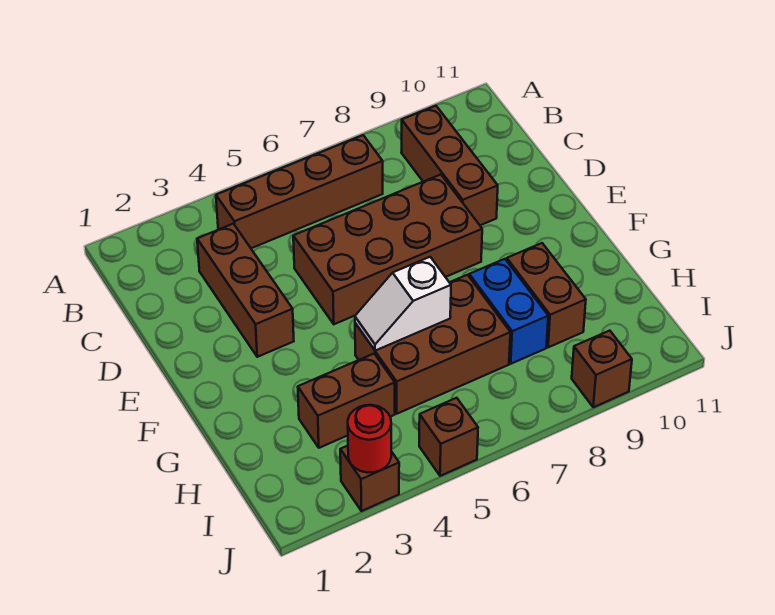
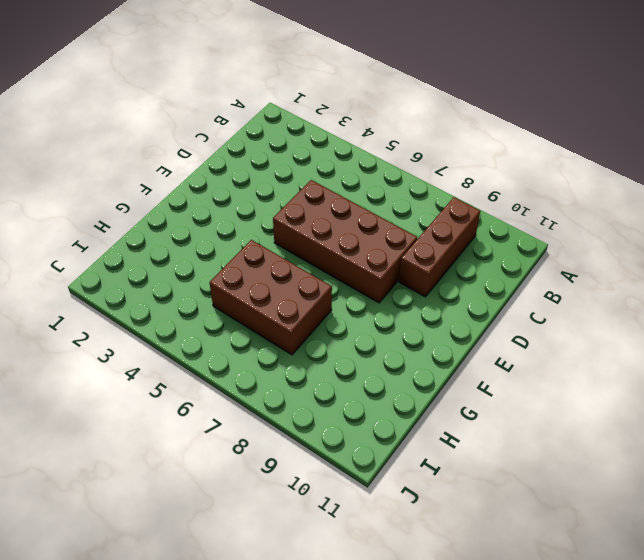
none -> brown brick B4:B7 level 1
none -> brown brick C3:E3 level 1
none -> blue brick G8:H8 level 1

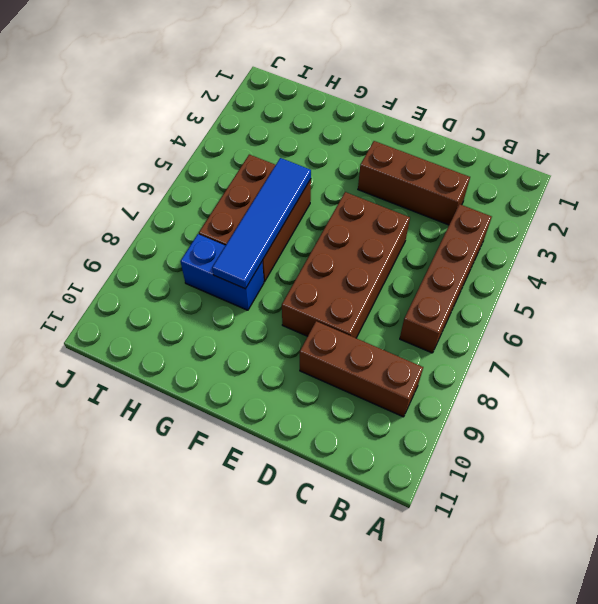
blue tile G5:G8 level 2 -> white slope G5:G6 level 2 top 6
none -> brown brick G9:H9 level 1
none -> brown brick H3:H4 level 1
none -> brown brick J3 level 1

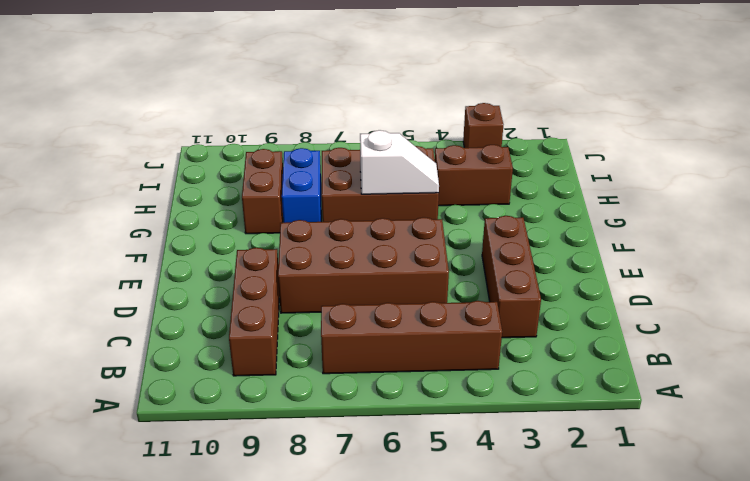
none -> brown brick J5 level 1
none -> brown brick J9 level 1
none -> red round brick J3 level 2

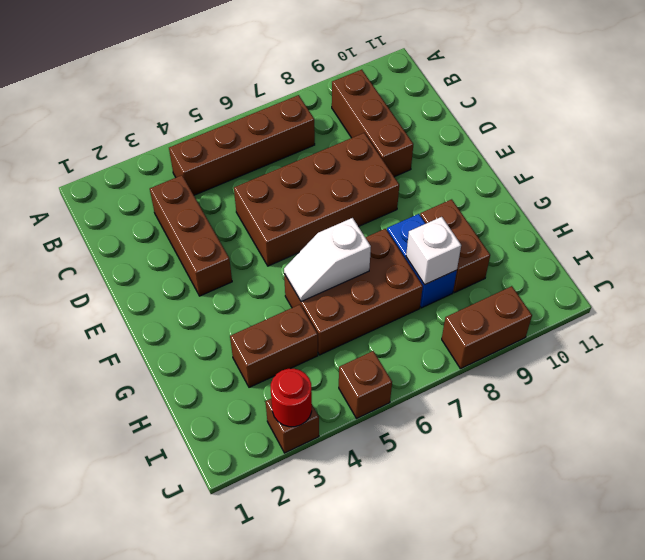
white brick H8 level 2 -> none
brown brick J8:J9 level 1 -> brown brick J9 level 1

